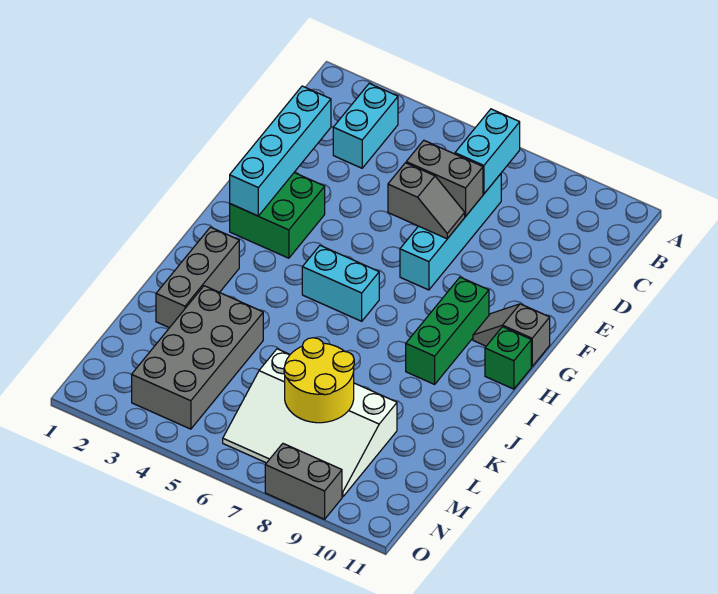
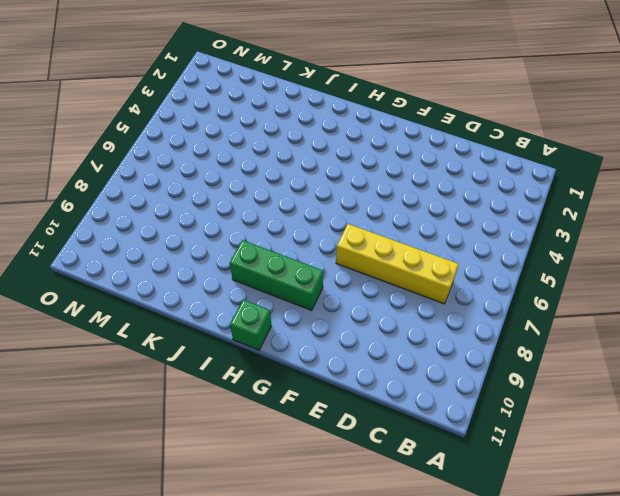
yellow brick C7:F7 level 1 -> cyan brick C7:F7 level 1
none -> cyan brick B3:C3 level 1
none -> green brick F2:G3 level 1
none -> grey slope G10:G11 level 1 top 11

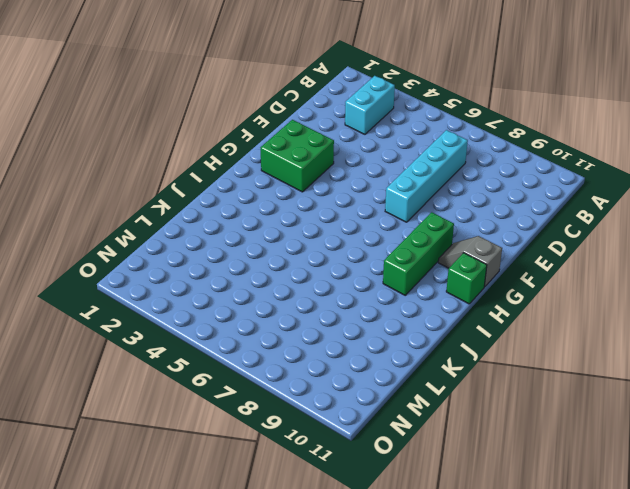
none -> cyan brick H5:H6 level 1
none -> grey brick I2:K2 level 1
none -> grey brick K3:N4 level 1

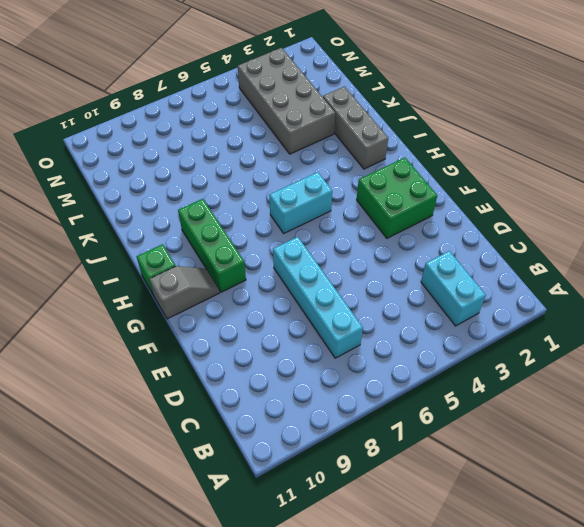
none -> white slope L6:N9 level 1 top L
none -> grey brick O8:O9 level 1
none -> cyan brick B7:C7 level 2

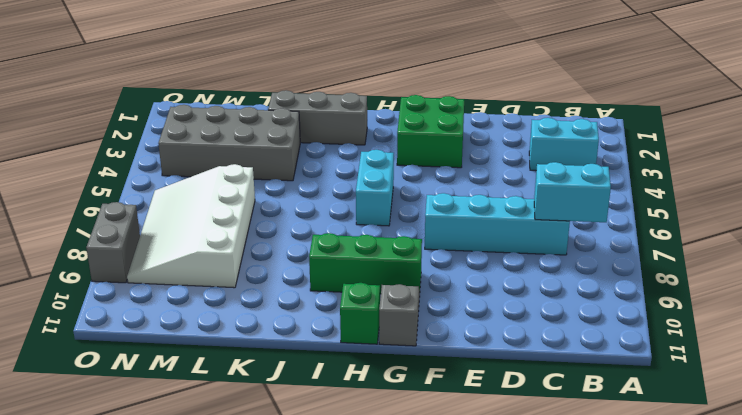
none -> cyan brick D2:G2 level 2
none -> grey brick D6:D7 level 2
none -> grey slope E6:E7 level 2 top 6

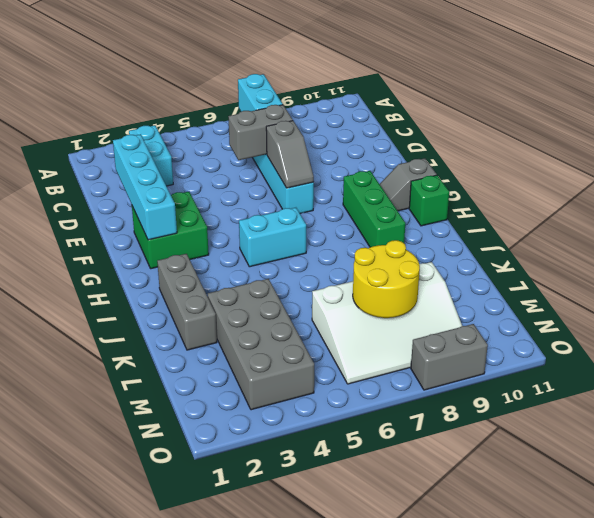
grey slope E7:F7 level 2 top E -> grey slope E6:E7 level 2 top 6

